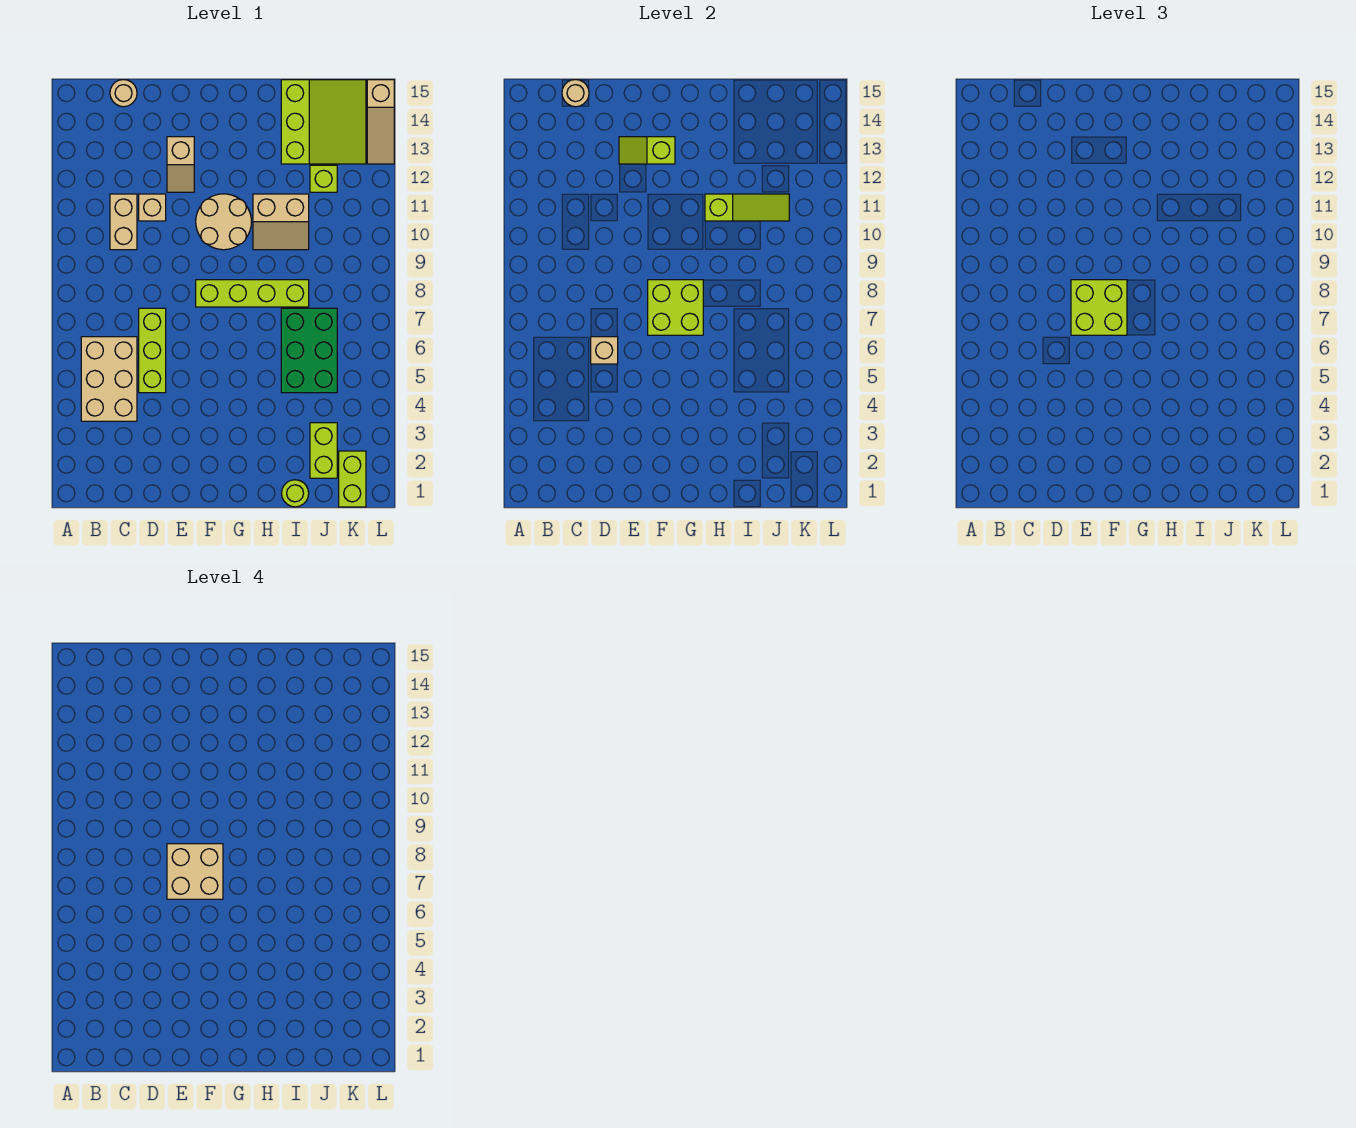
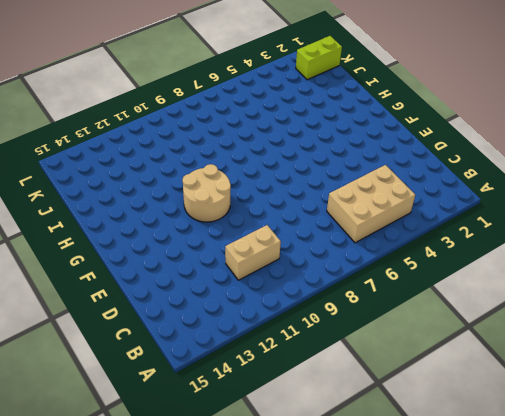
none -> tan round brick C15 level 1
none -> lime brick D5:D7 level 1
none -> tan brick D11 level 1

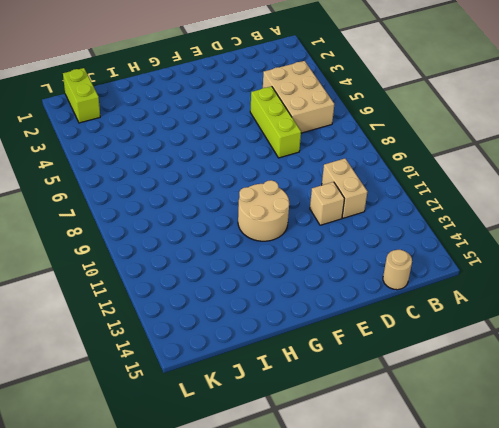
none -> tan slope E12:E13 level 1 top 13
none -> lime brick F8:I8 level 1
none -> tan slope H10:I11 level 1 top 11

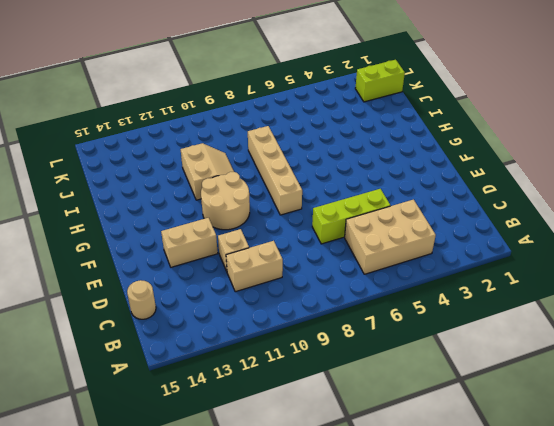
tan brick E12:E13 level 1 -> tan slope E12:E13 level 1 top 13
tan brick F8:I8 level 1 -> lime brick F8:I8 level 1
none -> lime round brick I1 level 1
none -> green brick I5:J7 level 1
none -> lime slope I13:K15 level 1 top I

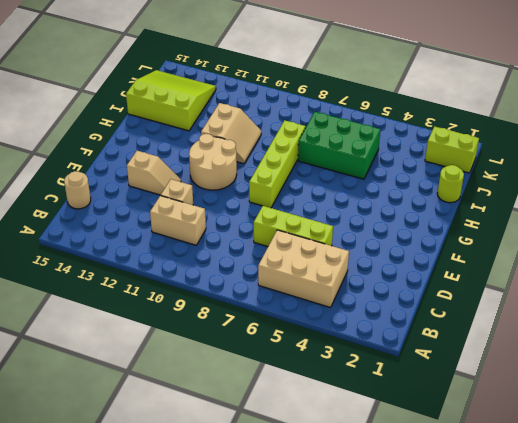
none -> lime brick J2:J3 level 1
none -> lime brick J12 level 1
none -> tan slope L13:L15 level 1 top 15

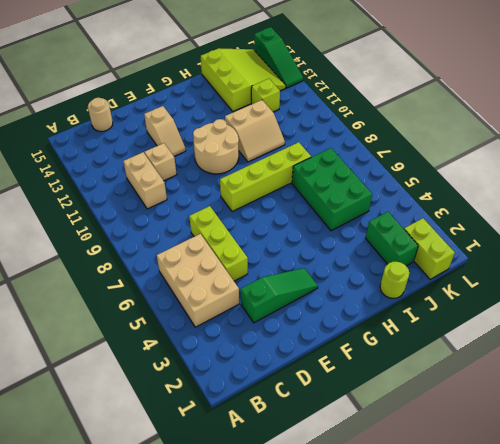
green slope D3:F3 level 1 top D -> none
green brick J2:J3 level 1 -> lime brick J2:J3 level 1
green slope L13:L15 level 1 top 15 -> tan slope L13:L15 level 1 top 15
none -> tan round brick C15 level 2
none -> tan brick D6 level 2
none -> lime slope E13:F13 level 2 top F

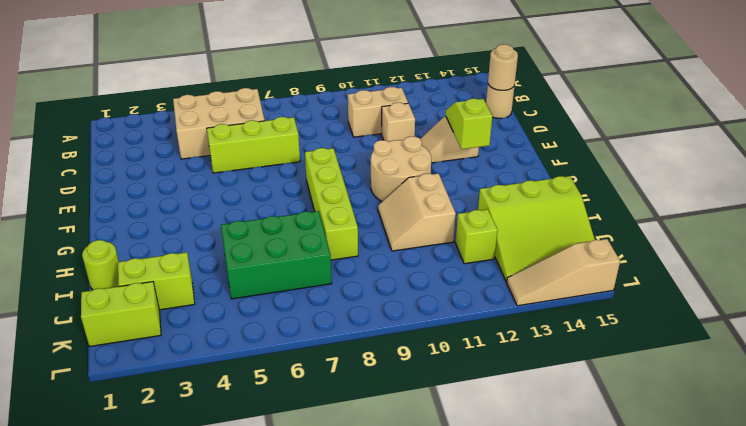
none -> tan brick D6 level 2
none -> lime brick F7:G8 level 2
none -> lime slope H11:J11 level 2 top H

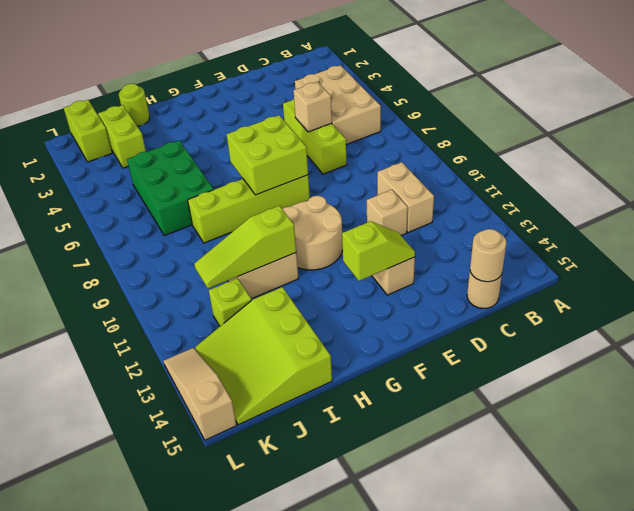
none -> lime brick E7:F8 level 3
none -> tan brick E7:F8 level 4

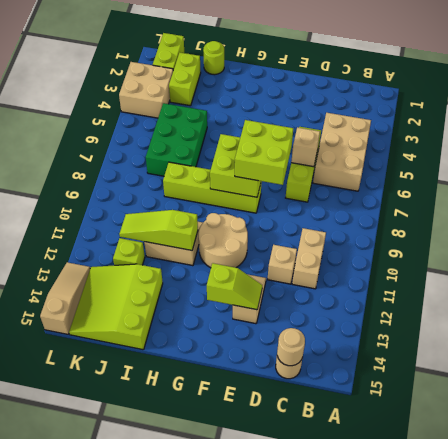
tan brick K3:L4 level 1 -> tan brick E7:F8 level 4

